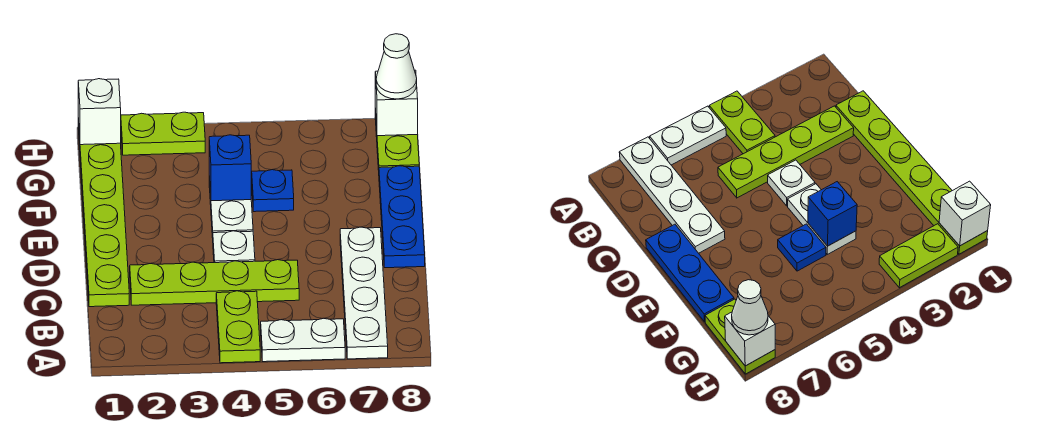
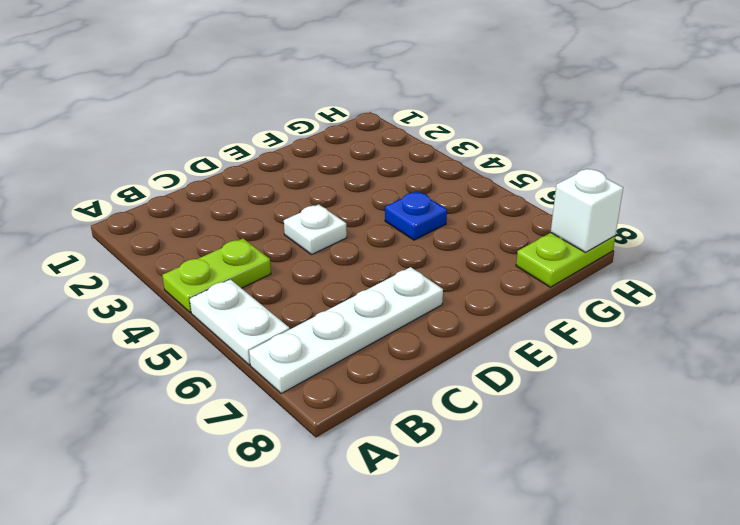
none -> lime plate C1:H1 level 1
none -> lime plate C2:C5 level 1
none -> blue plate D8:F8 level 1

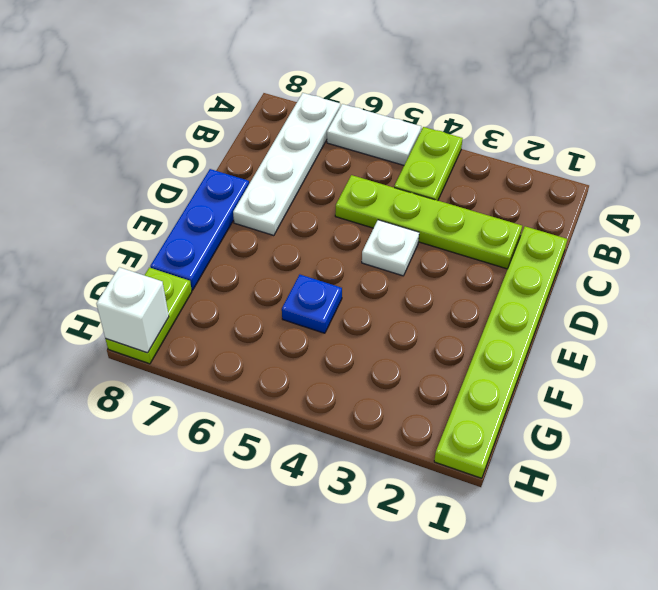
none -> white plate E4:F4 level 1
none -> lime plate H2:H3 level 1
none -> blue brick F4 level 2

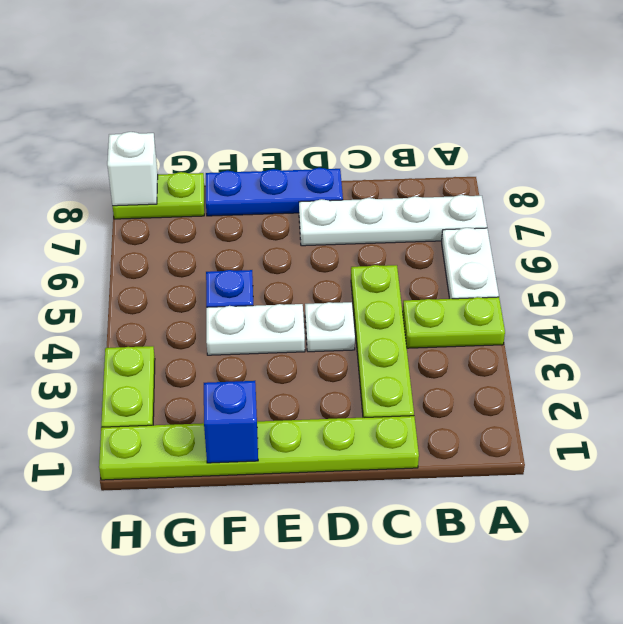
blue brick F1 level 2 -> blue brick F4 level 2
none -> white brick H1 level 2
none -> white cone H8 level 3

